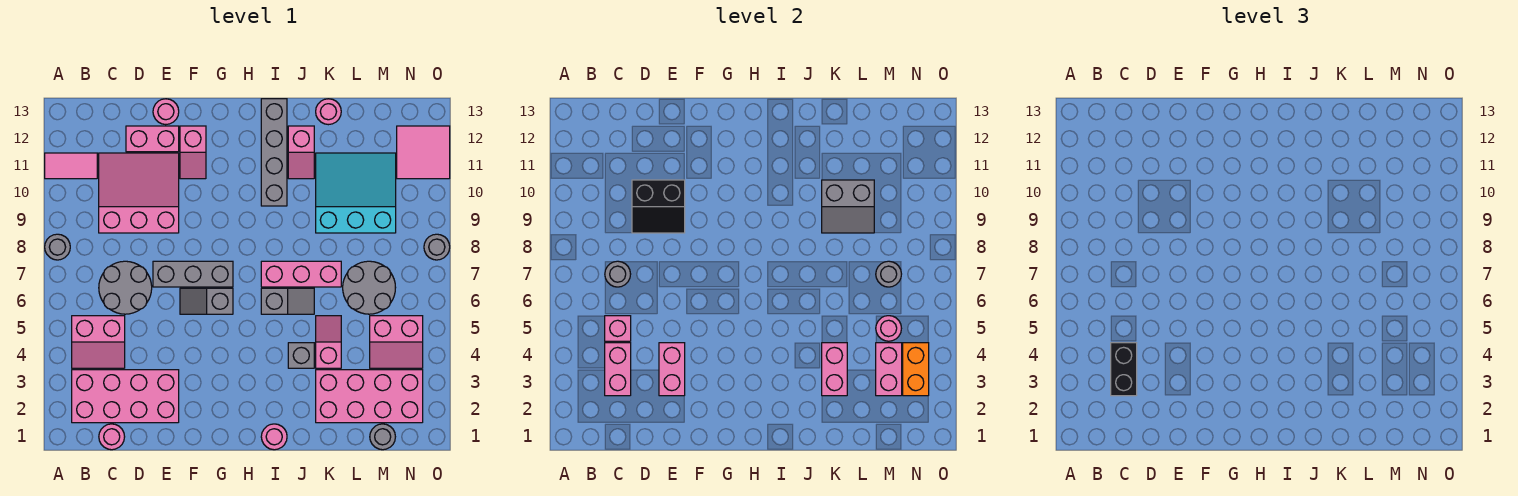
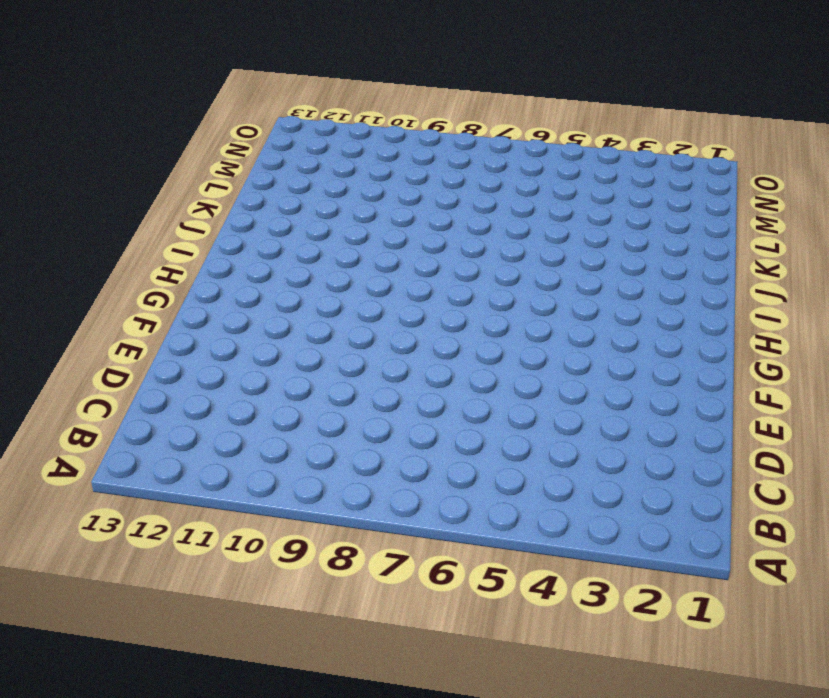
none -> grey round brick A8 level 1
none -> pink tile A11:B11 level 1
none -> pink brick B2:E3 level 1
none -> pink slope B4:C5 level 1 top 5

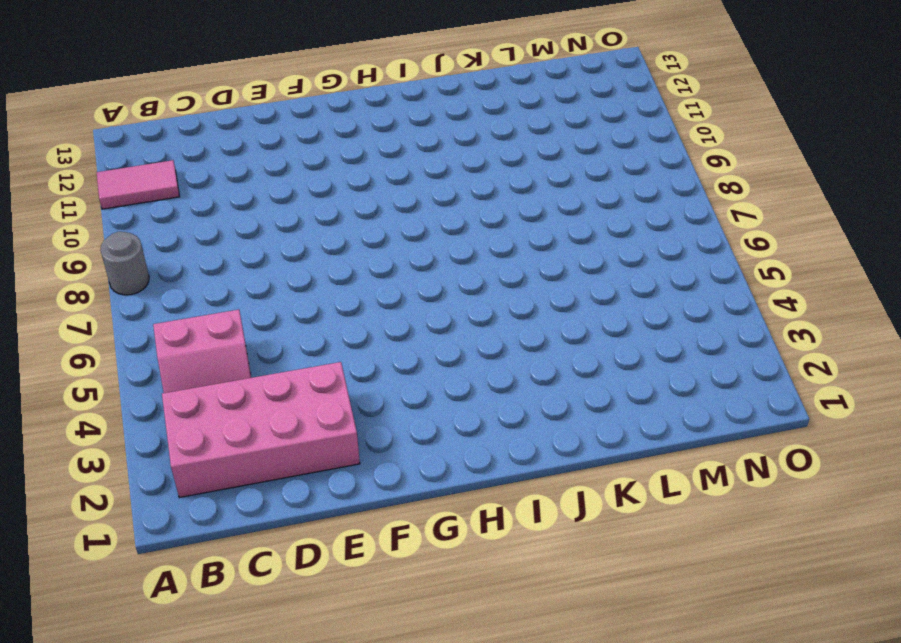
none -> pink round brick C1 level 1
none -> grey round brick C6:D7 level 1
none -> pink slope C9:E11 level 1 top 9
none -> pink brick D12:E12 level 1

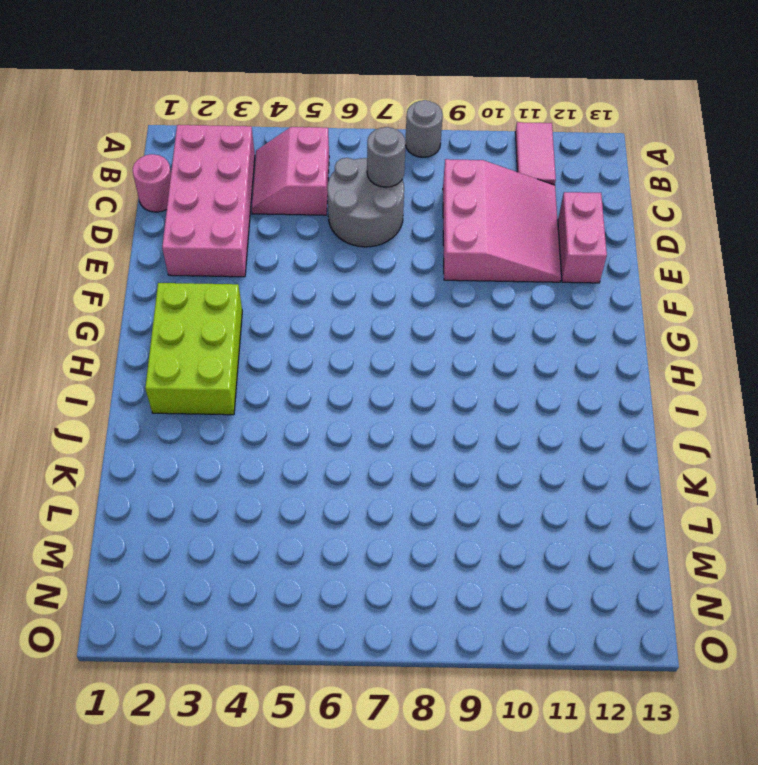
lime brick G2:I3 level 1 -> none
none -> grey brick E7:G7 level 1
none -> pink round brick E13 level 1
none -> grey slope F6:G6 level 1 top G
none -> pink slope F11:F12 level 1 top 12

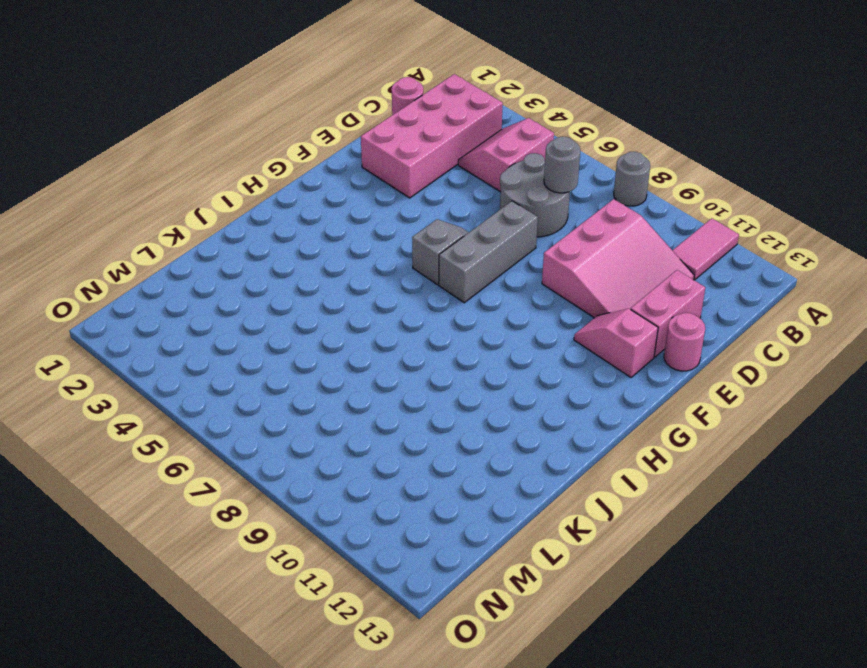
none -> pink round brick I1 level 1
none -> grey slope I6:J6 level 1 top I
none -> pink brick I7:K7 level 1
none -> grey brick I10:I13 level 1

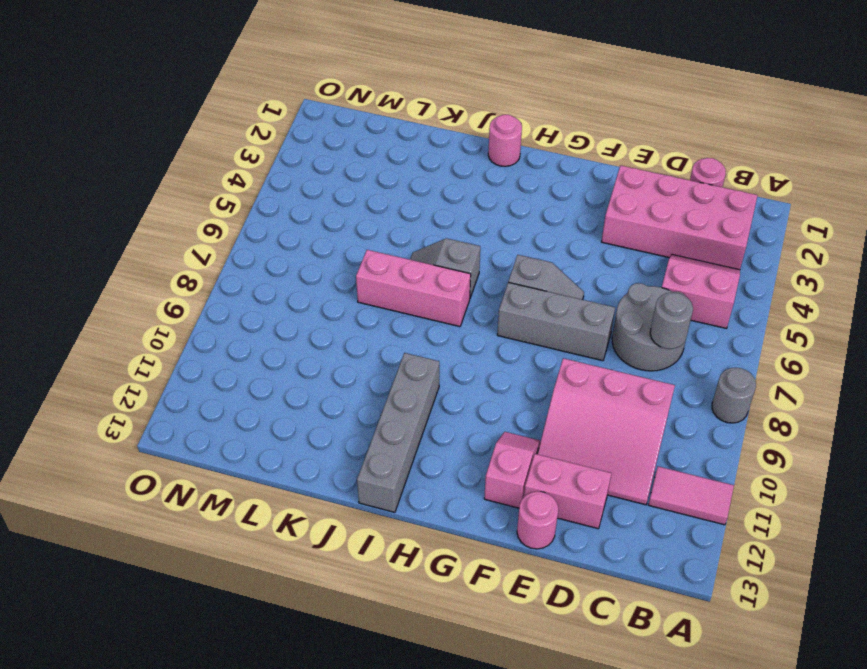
none -> grey brick J4 level 1
none -> pink slope J11:J12 level 1 top 12
none -> pink brick K2:N3 level 1
none -> pink slope K4:K5 level 1 top 4

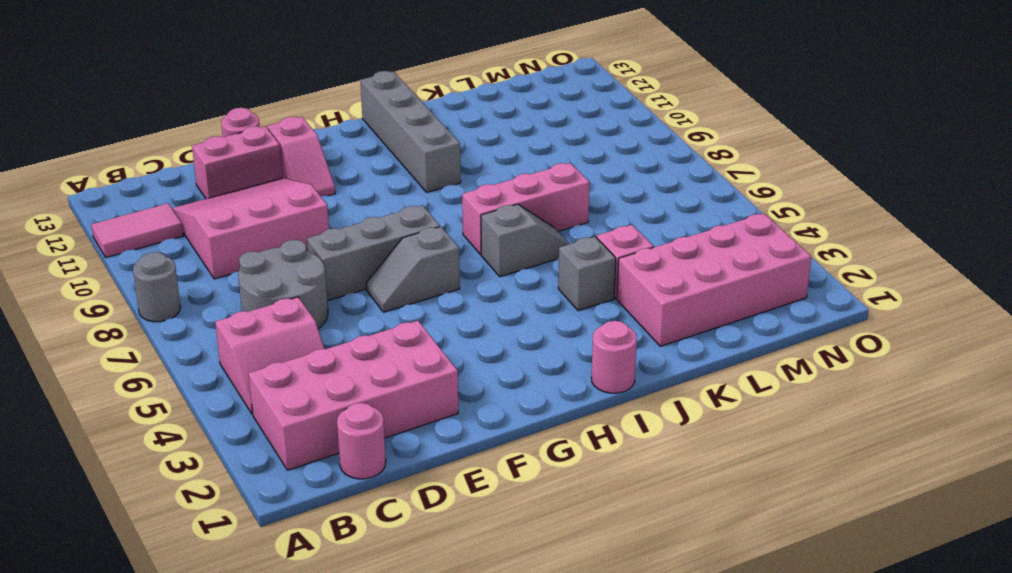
none -> pink slope J11:J12 level 1 top 12
none -> cyan slope K9:M11 level 1 top 9
none -> pink round brick K13 level 1
none -> grey round brick L6:M7 level 1

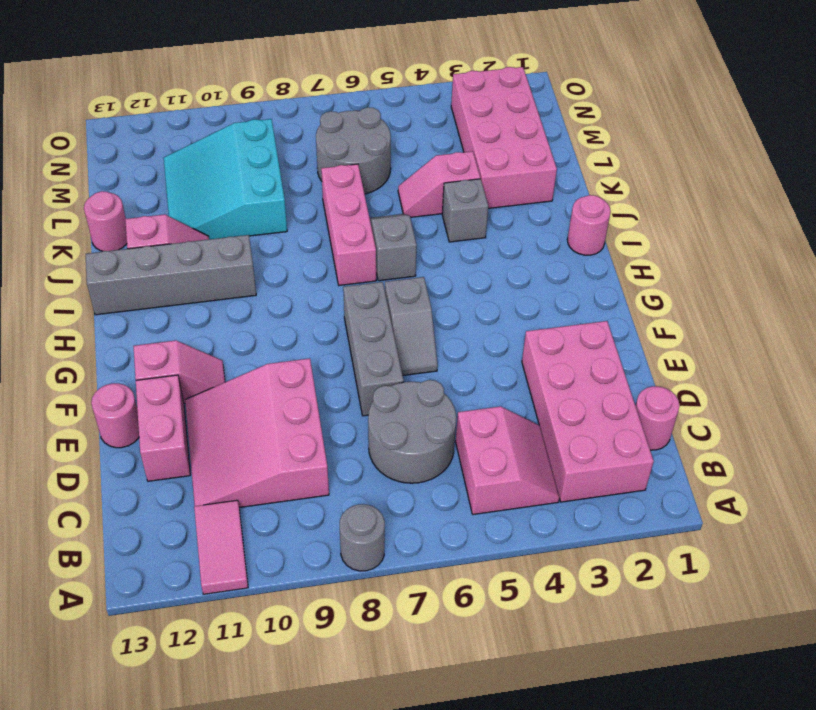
none -> grey round brick M1 level 1
none -> pink slope M4:N5 level 1 top 5
none -> pink tile N11:O12 level 1
none -> grey round brick O8 level 1

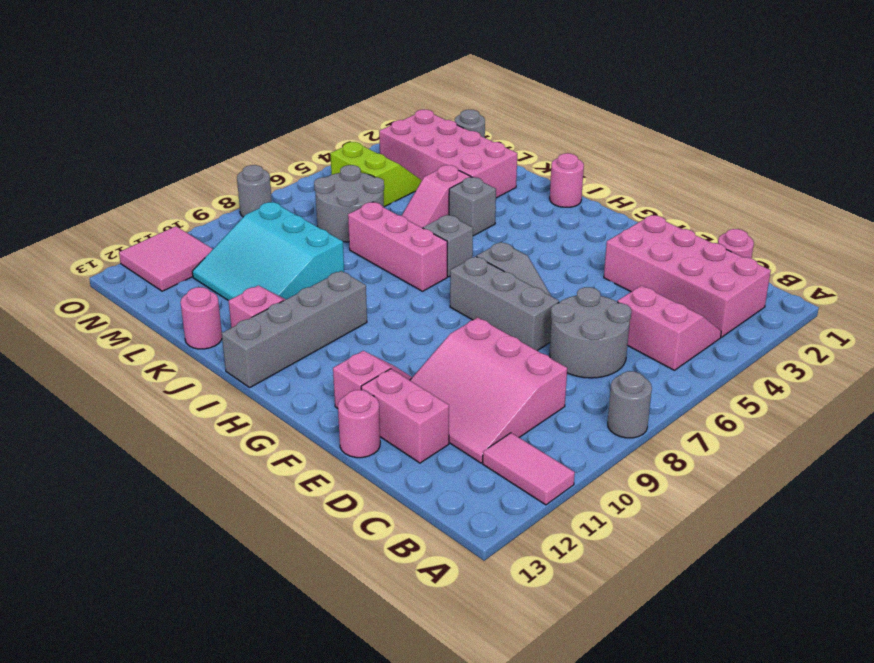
lime slope M4:N5 level 1 top 5 -> pink slope M4:N5 level 1 top 5
none -> pink brick C3:C4 level 2
none -> pink brick C5 level 2
none -> grey round brick C7 level 2
none -> black slope D9:E10 level 2 top 10

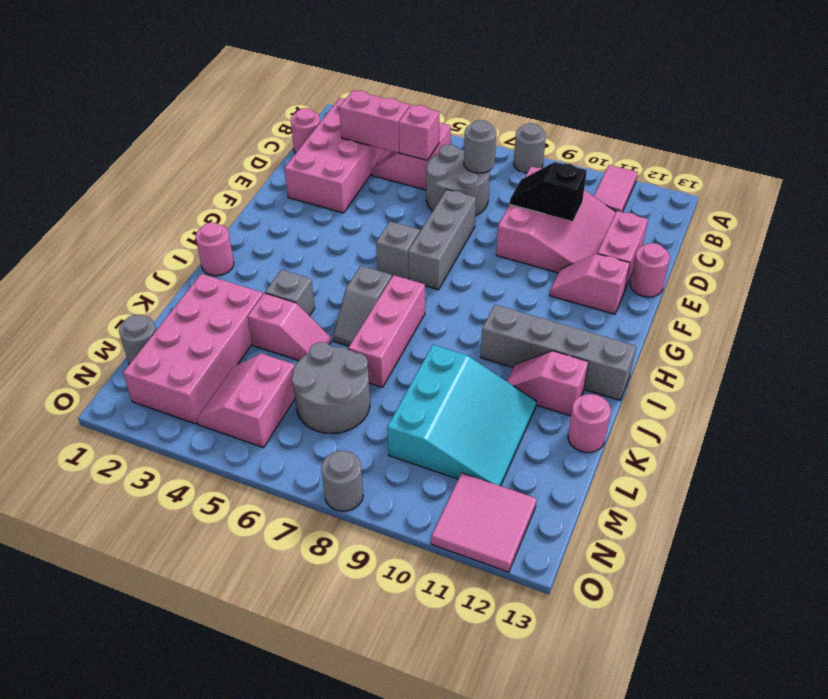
black slope D9:D10 level 2 top 10 -> black slope D9:E10 level 2 top 10
none -> pink brick E3:E4 level 2
none -> pink brick K3:K4 level 2
none -> grey slope K9:L10 level 2 top 10
none -> pink brick M3:M4 level 2

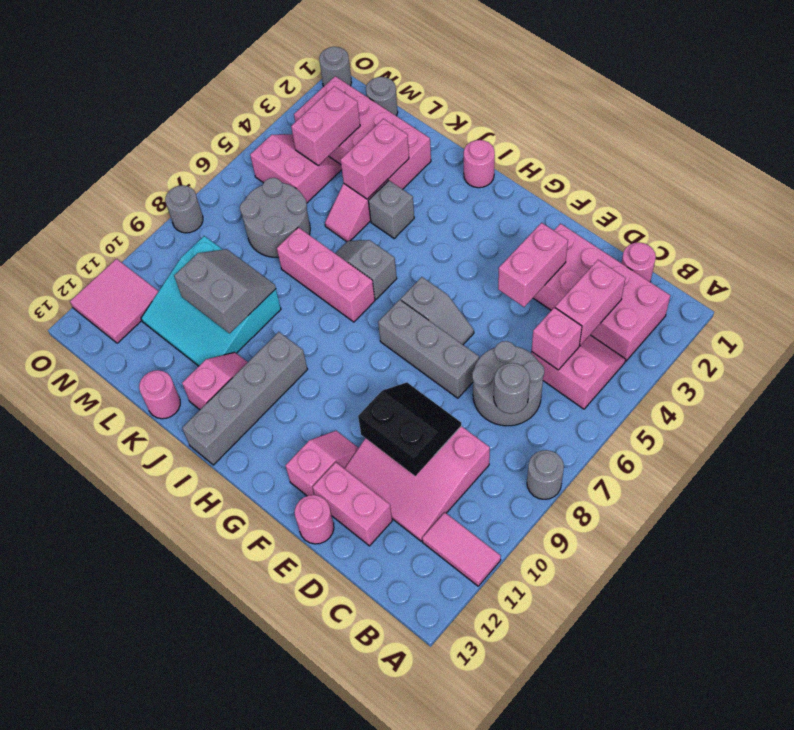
grey round brick O1 level 1 -> grey round brick M7 level 2
none -> pink round brick M5 level 2
none -> orange brick N3:N4 level 2
none -> black brick C3:C4 level 3

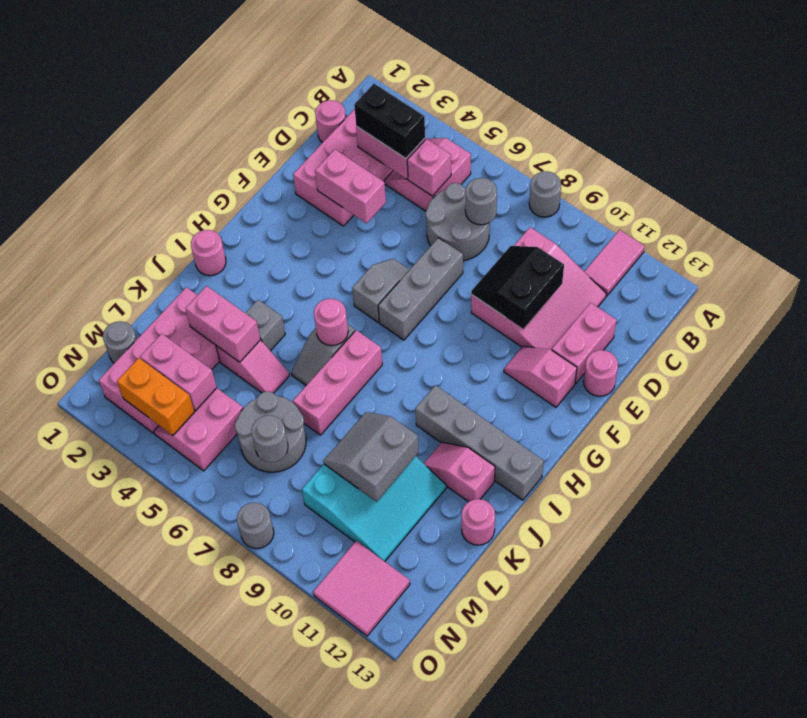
pink round brick I6 level 2 -> pink round brick M5 level 2

